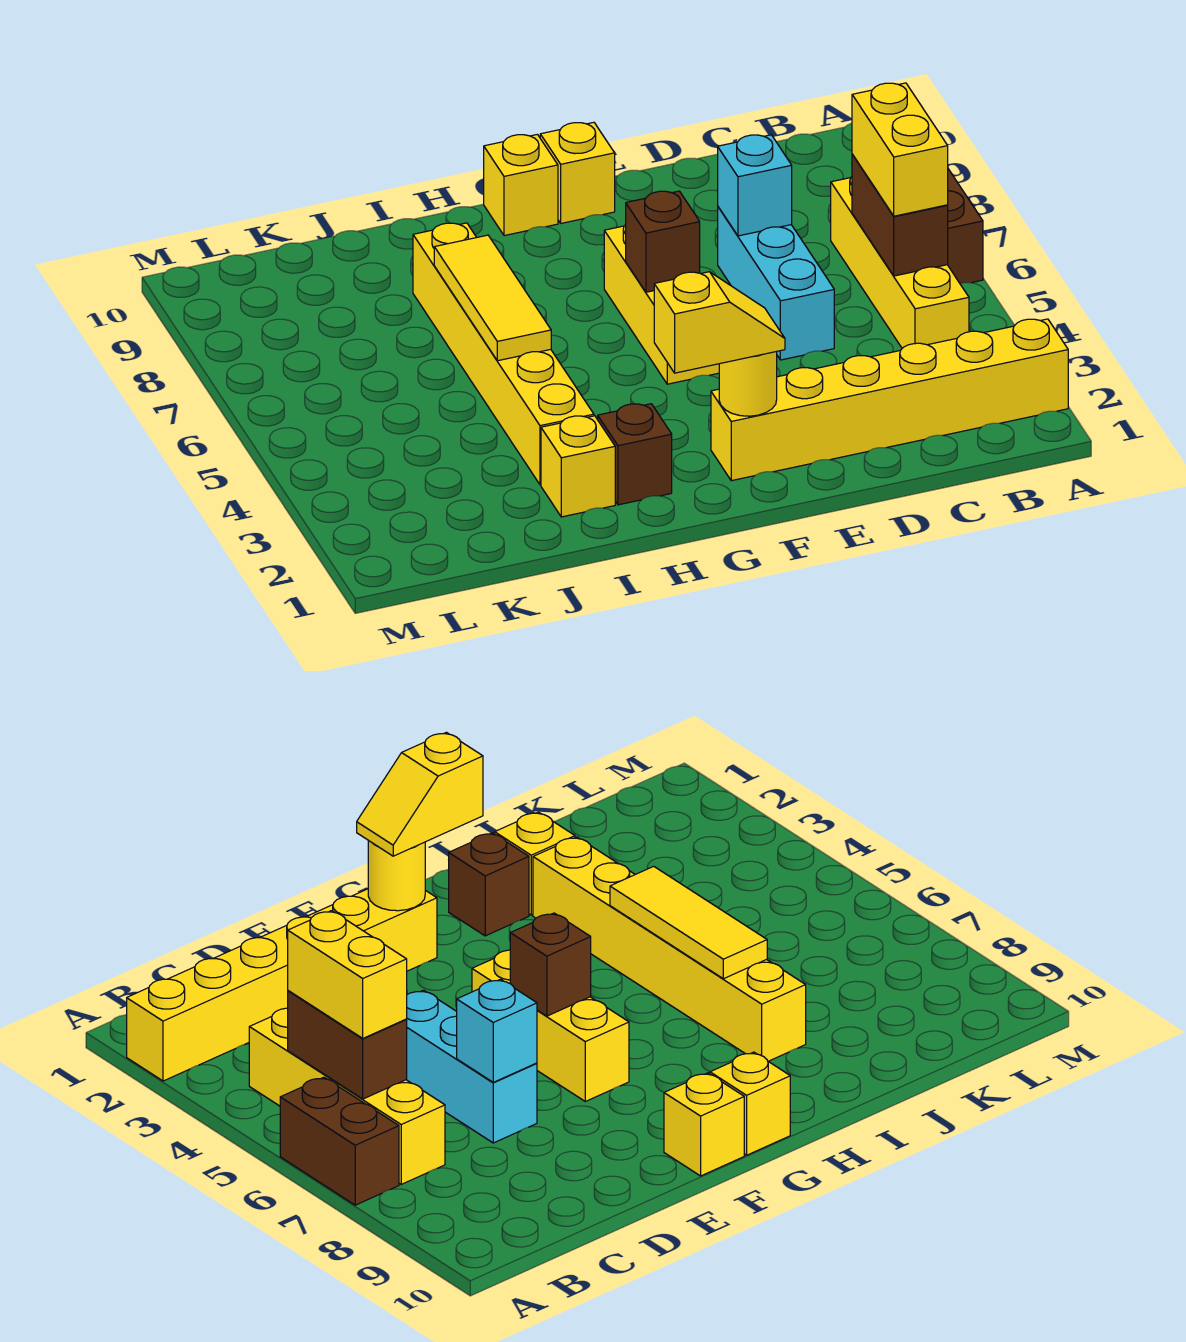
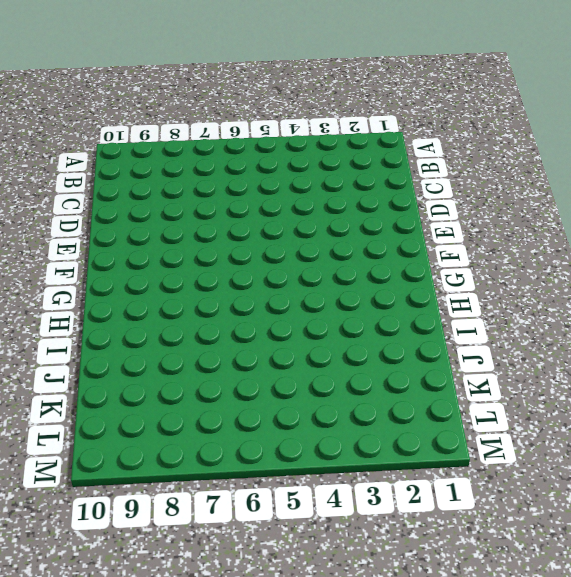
none -> yellow brick A2:F2 level 1
none -> brown brick A6:A7 level 1
none -> yellow brick B4:B7 level 1

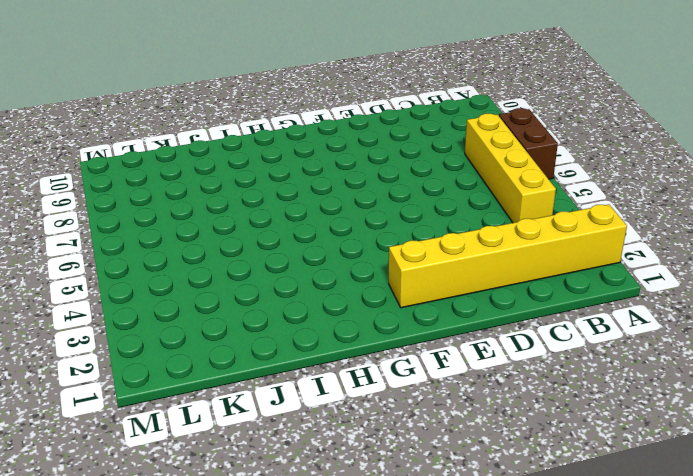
none -> cyan brick D5:D7 level 1
none -> yellow brick F5:F7 level 1
none -> yellow brick F10 level 1

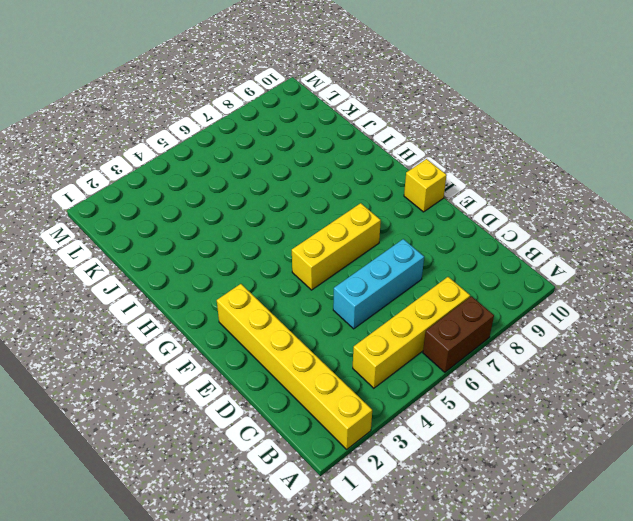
none -> yellow brick G10 level 1
none -> brown brick H2 level 1
none -> yellow brick I2 level 1

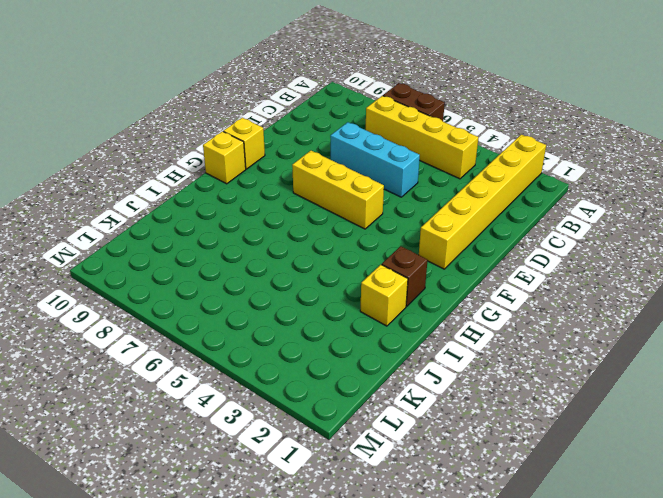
none -> yellow brick I3:I8 level 1
none -> brown brick B5:B6 level 2
none -> cyan brick D7 level 2

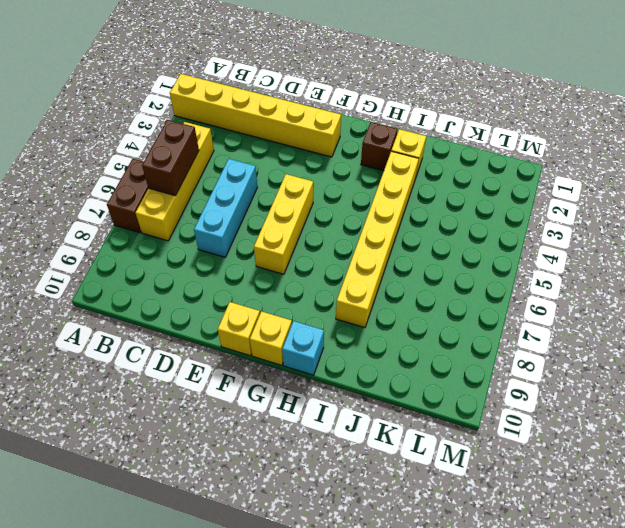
cyan brick H10 level 1 -> cyan brick D7 level 2
none -> yellow round brick F2 level 2
none -> brown brick F6 level 2
none -> yellow tile I5:I7 level 2

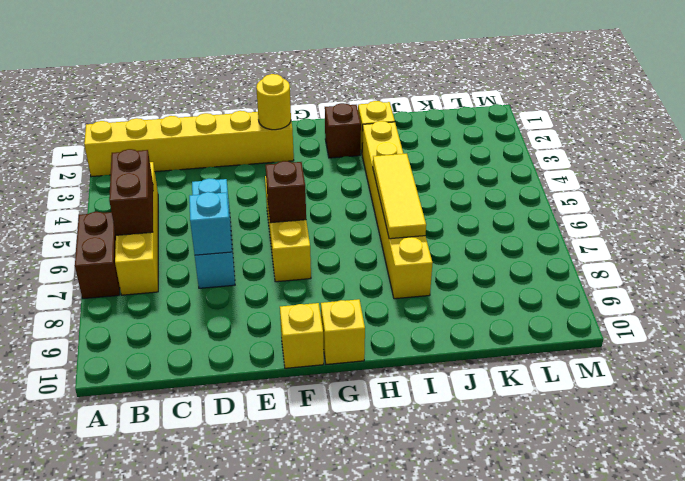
none -> yellow brick B5:B6 level 3
none -> yellow slope F2:G2 level 3 top G

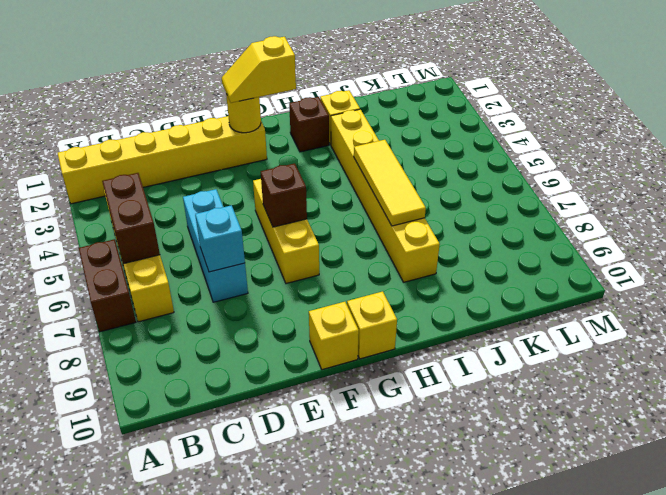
none -> yellow brick B5:B6 level 3

